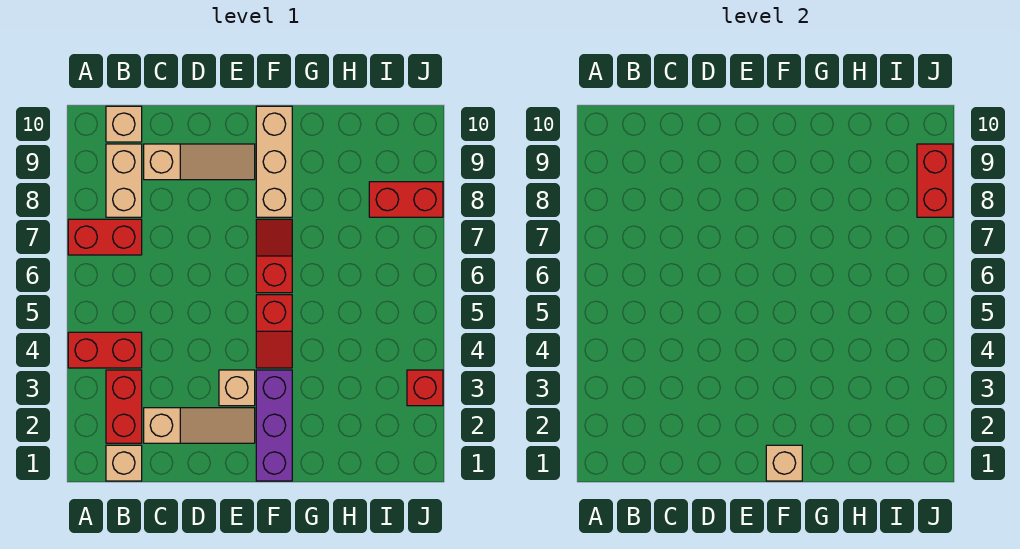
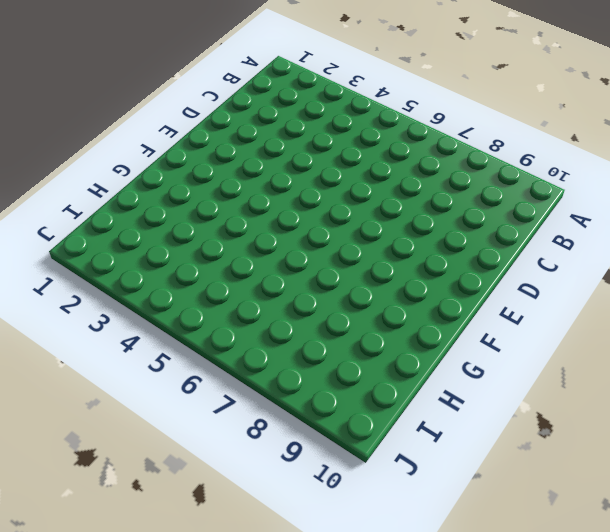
none -> red brick A4:B4 level 1
none -> red brick A7:B7 level 1
none -> tan brick B1 level 1

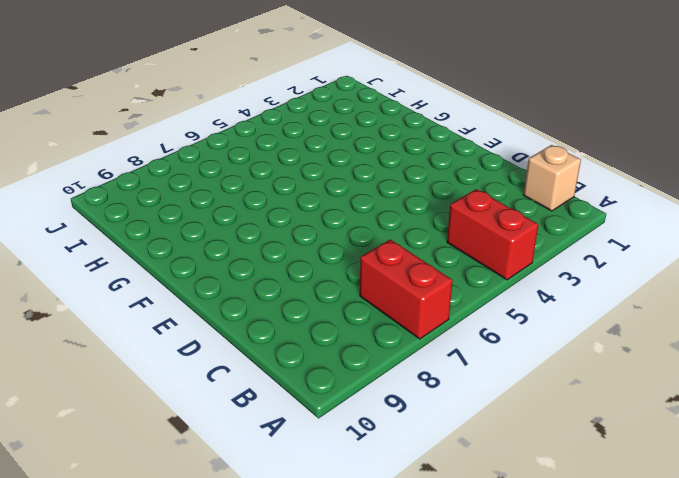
none -> red brick B2:B3 level 1
none -> tan brick B8:B9 level 1
none -> tan brick B10 level 1

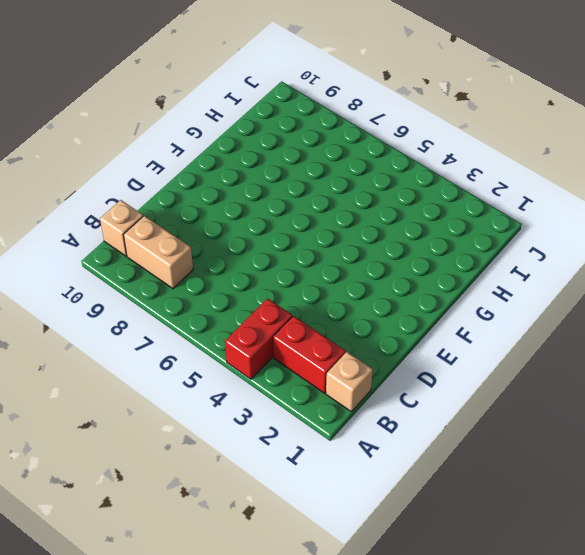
none -> red brick A7:B7 level 1
none -> tan slope C2:E2 level 1 top C
none -> tan slope C9:E9 level 1 top C

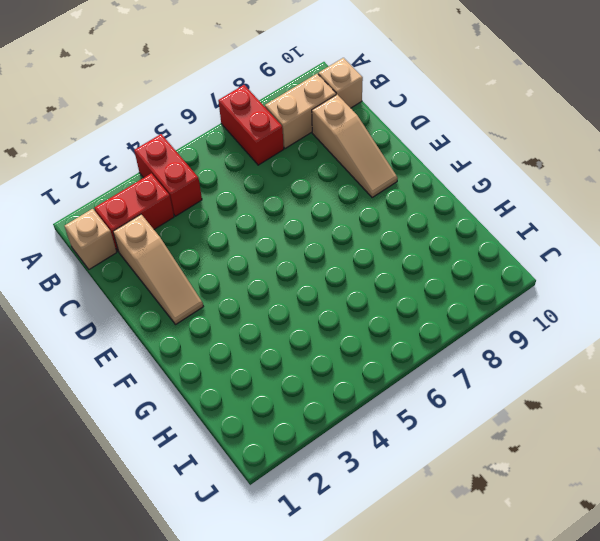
none -> tan brick E3 level 1
none -> purple brick F1:F3 level 1
none -> red slope F4:F5 level 1 top 5

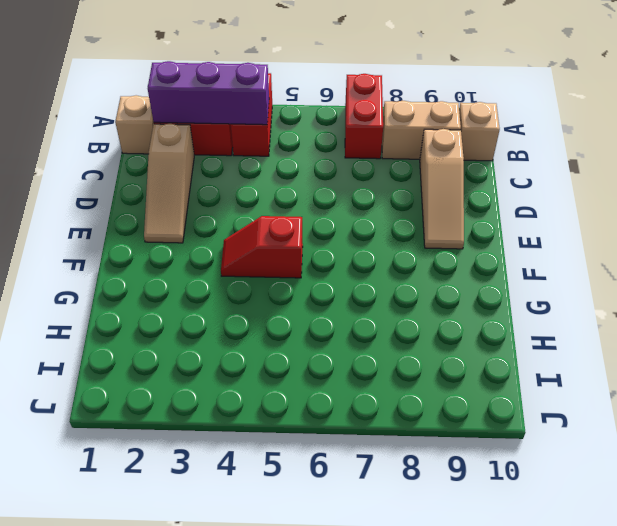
purple brick B2:B4 level 2 -> purple brick F1:F3 level 1
none -> tan brick E3 level 1
none -> red slope F6:F7 level 1 top 6
none -> tan brick F8:F10 level 1

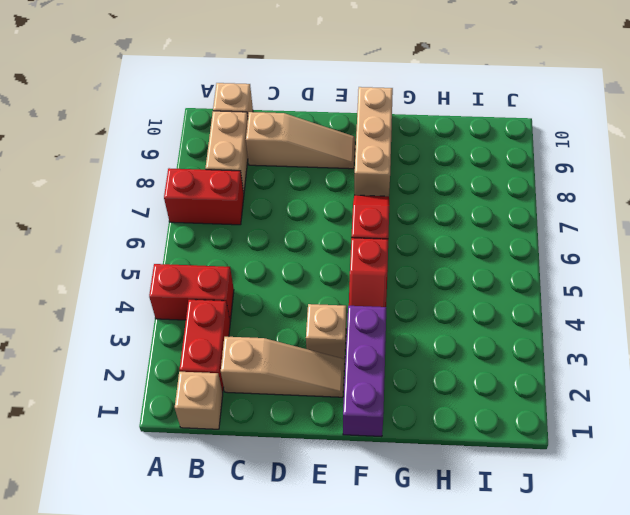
none -> red brick I8:J8 level 1
none -> red brick J3 level 1
none -> tan brick F1 level 2

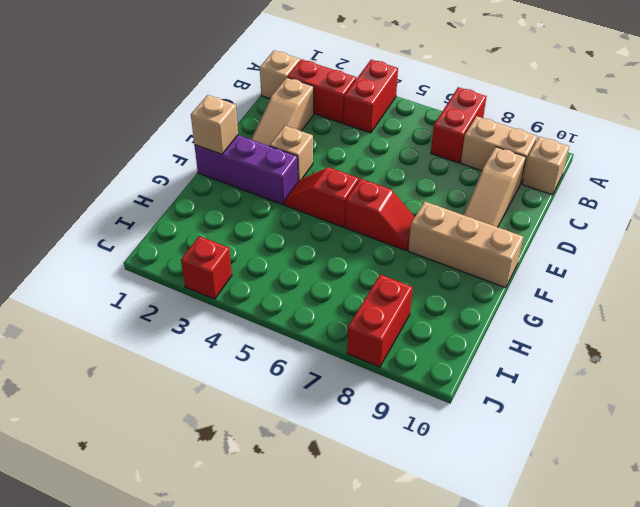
none -> red brick J8:J9 level 2

